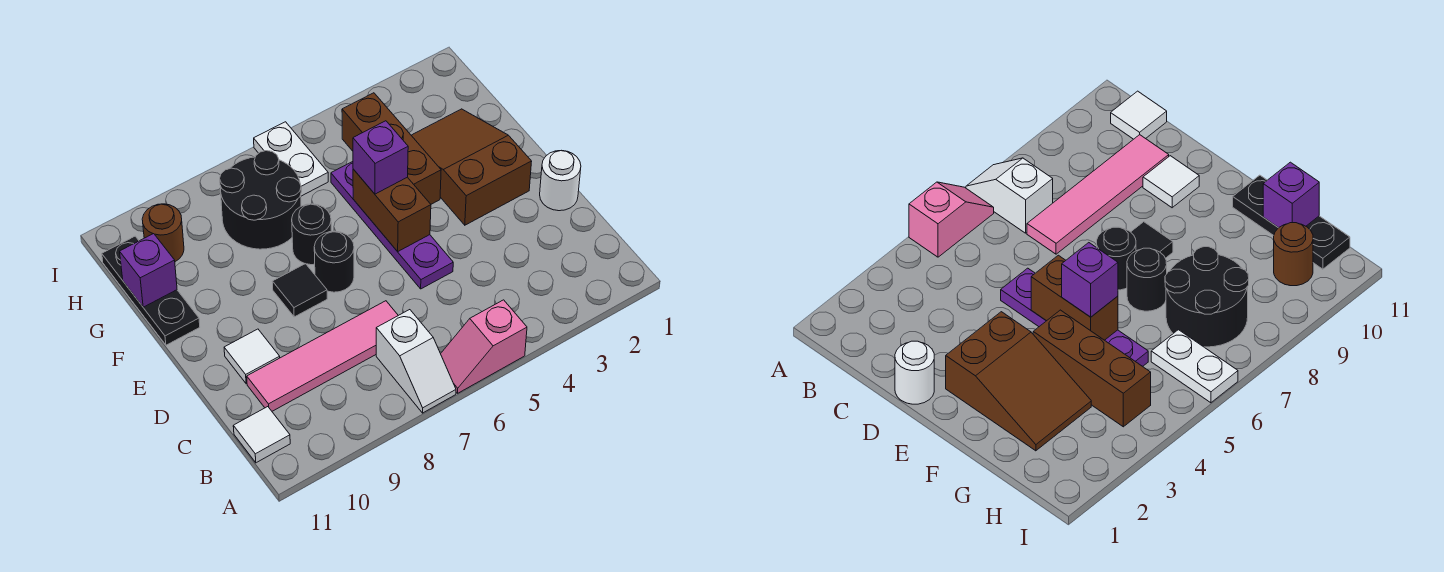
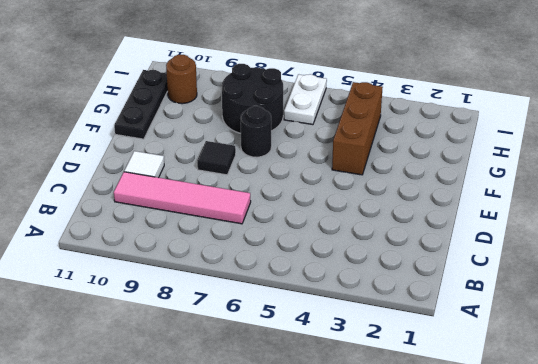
none -> pink slope A5:A6 level 1 top 5
none -> white slope A7:B7 level 1 top B
none -> white tile B11 level 1

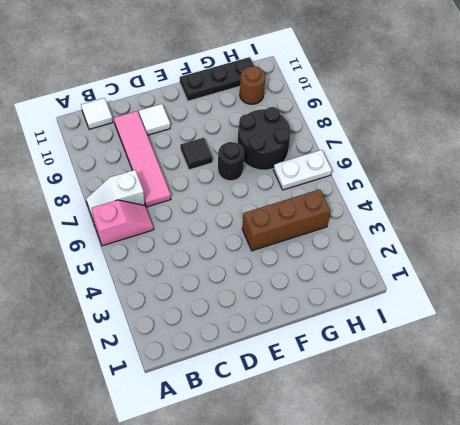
pink slope A6:B6 level 1 top A -> pink slope A5:A6 level 1 top 5
none -> white round brick D1 level 1
none -> purple plate D5:G5 level 1
none -> brown slope E2:G3 level 1 top E

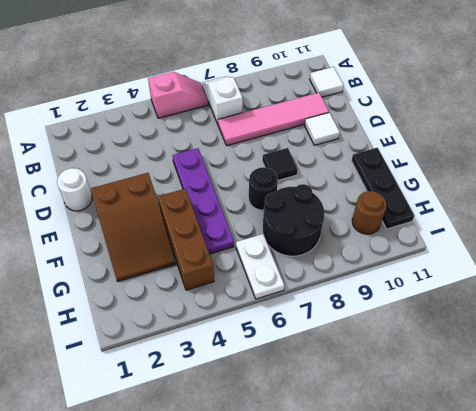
none -> black round brick E7 level 1
none -> brown brick E5:F5 level 2
none -> purple brick G11 level 2

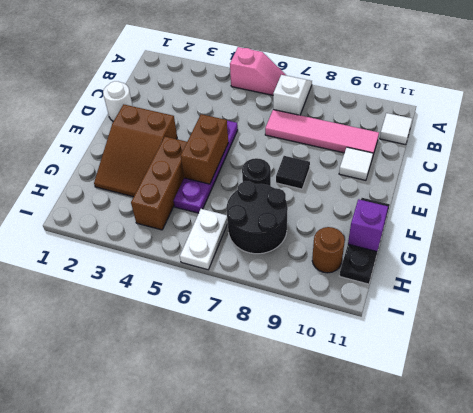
none -> black round brick E7 level 1
none -> purple brick F5 level 3

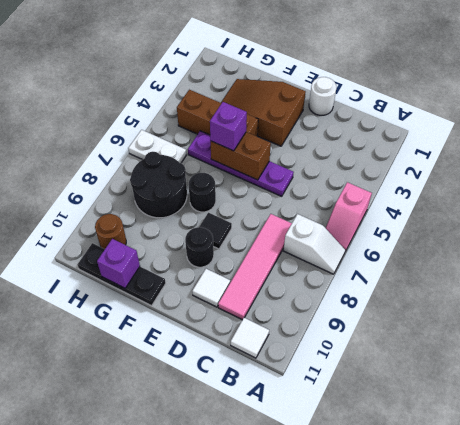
black round brick E9 level 1 -> black round brick E7 level 1

